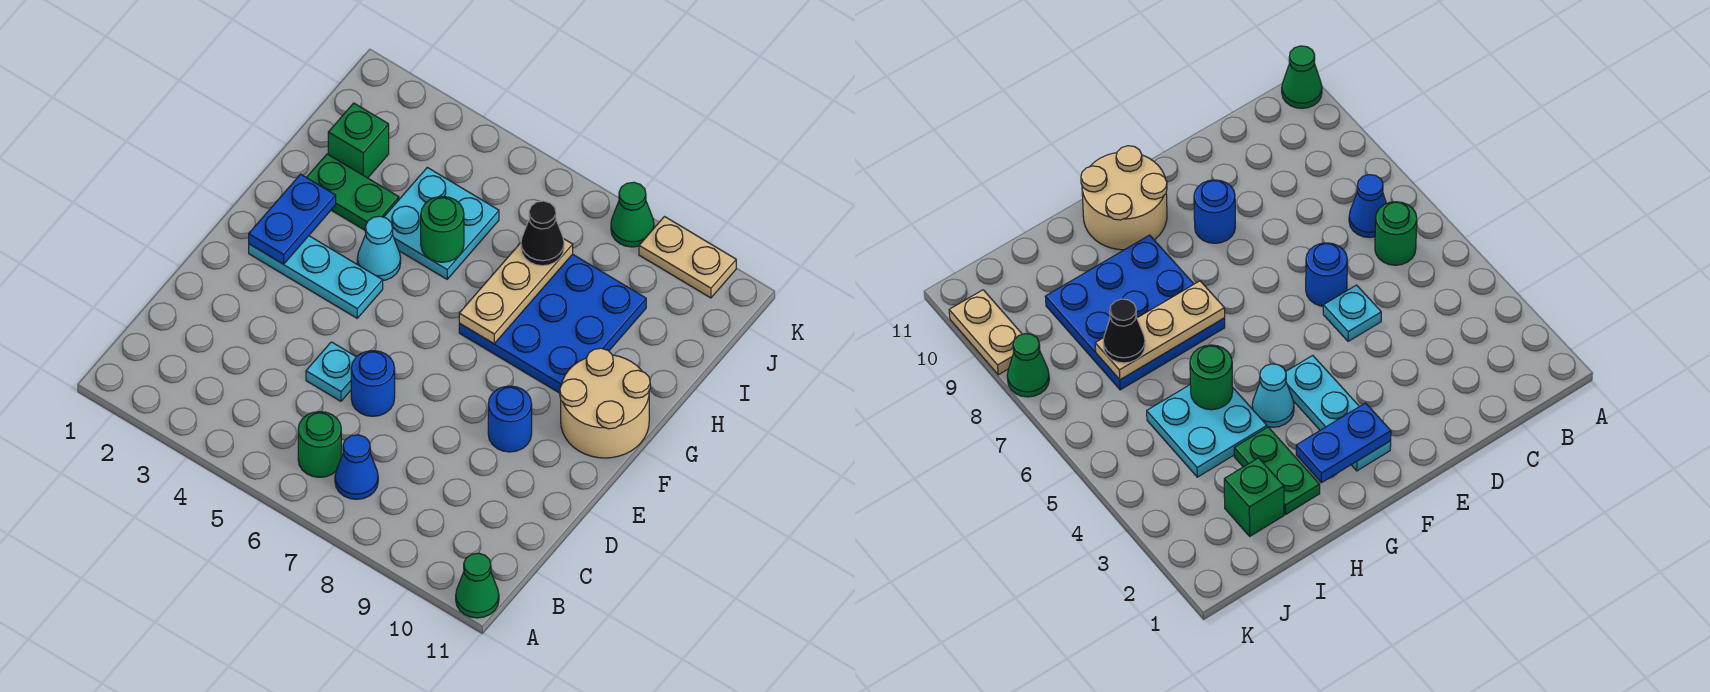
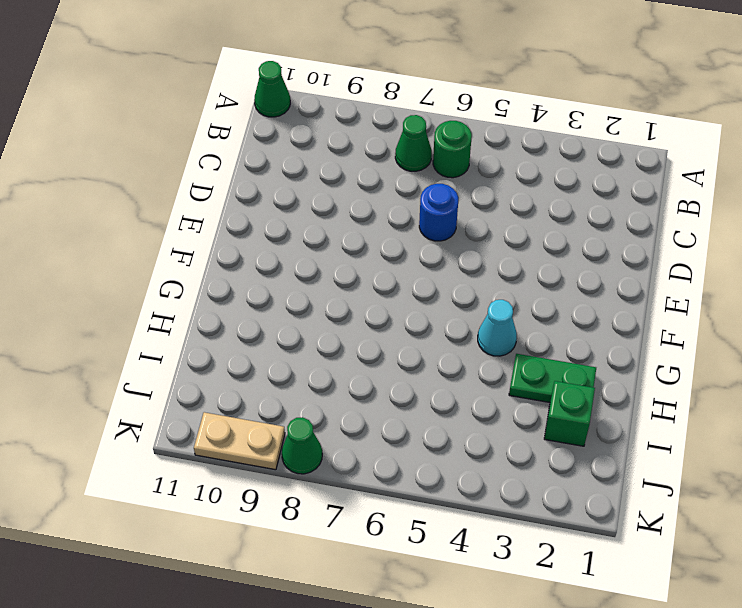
green cone B7 level 1 -> blue cone B7 level 1
none -> cyan plate D5 level 1
none -> blue round brick E9 level 1
none -> cyan plate F2:F4 level 1

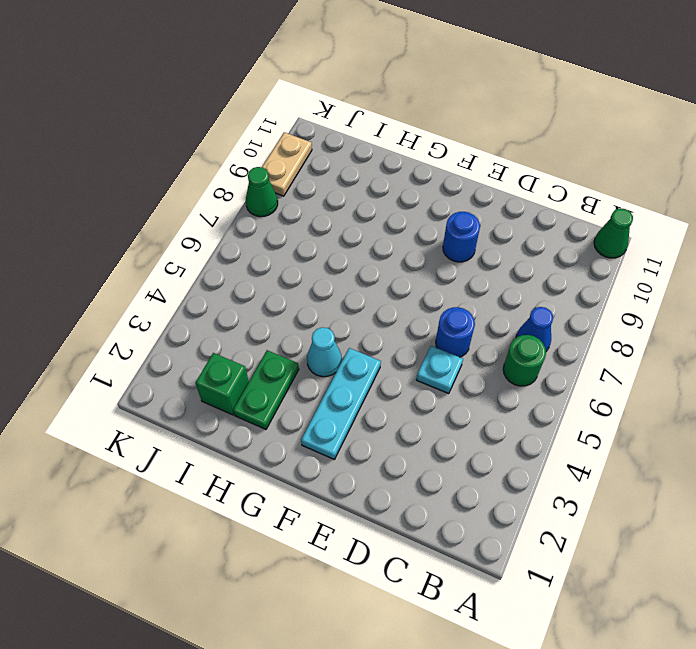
none -> tan round brick F10:G11 level 1
none -> blue plate G7:I9 level 1
none -> cyan plate H4:I5 level 1

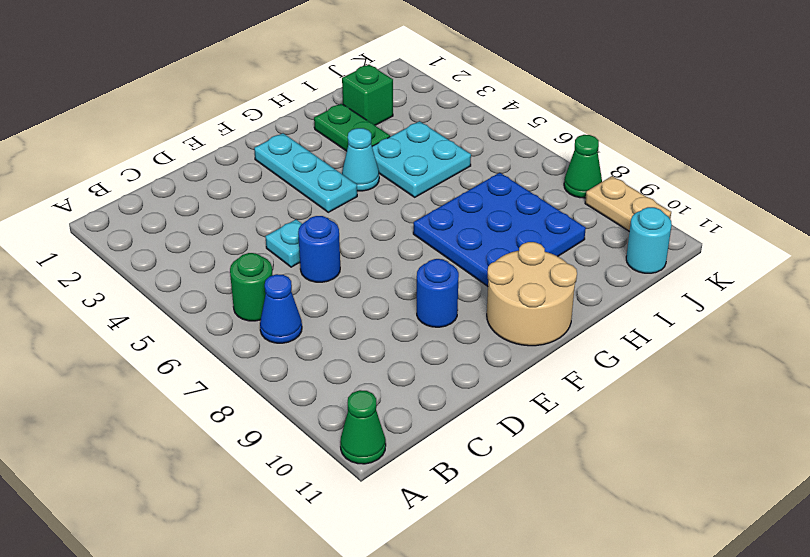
cyan round brick J11 level 1 -> none
none -> blue plate F2:G2 level 2
none -> tan plate G7:I7 level 2
none -> green round brick H5 level 2

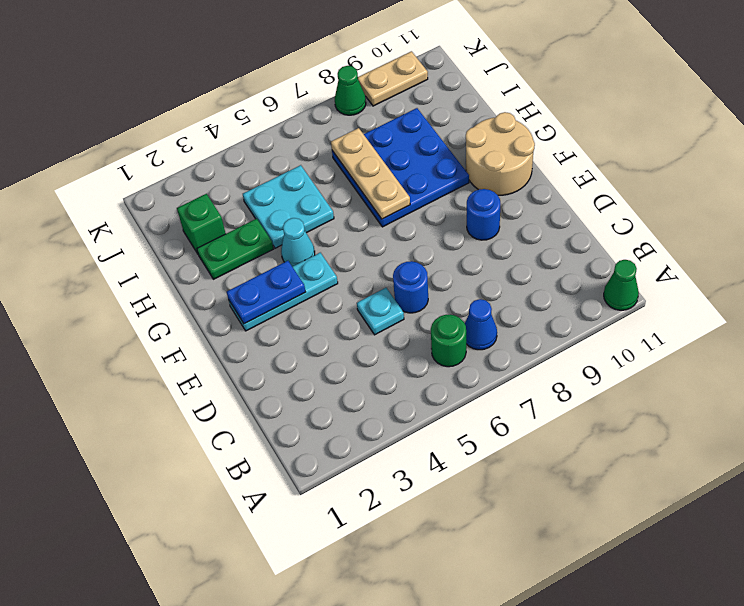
blue plate F2:F3 level 2 -> blue plate F2:G2 level 2
none -> green round brick H5 level 2
none -> black cone I7 level 3

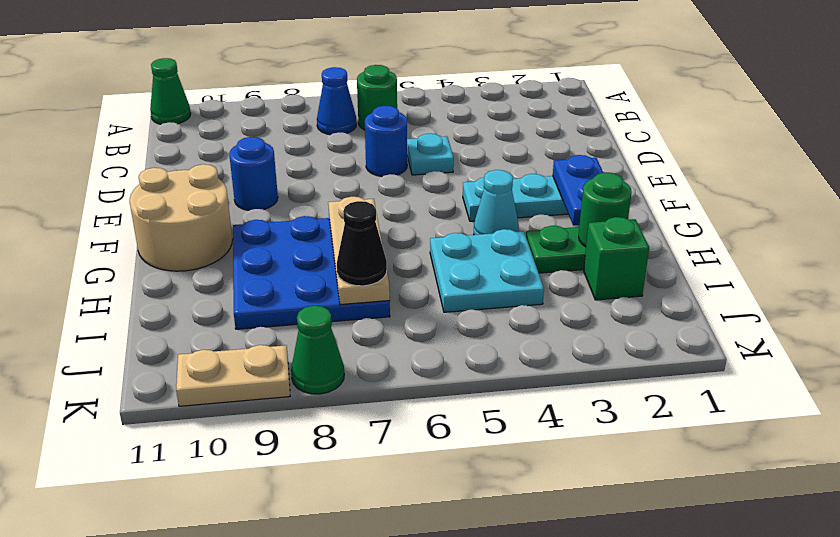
green round brick H2 level 2 -> green round brick H5 level 2

